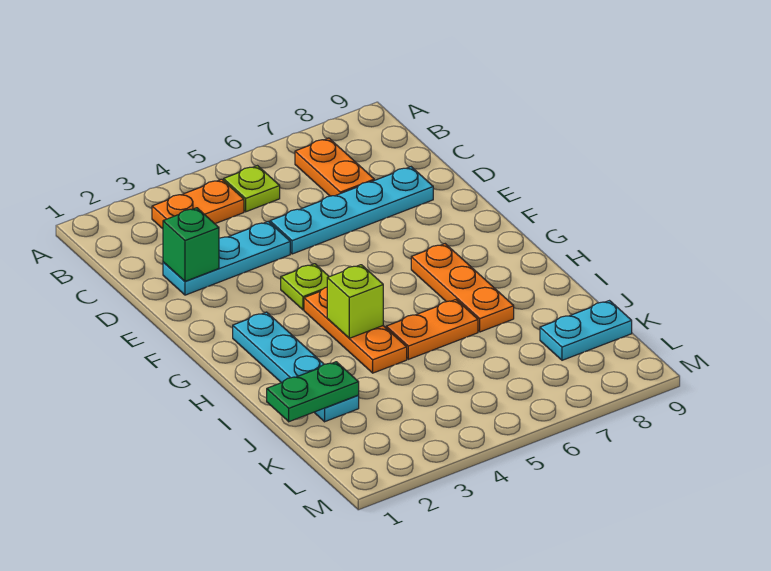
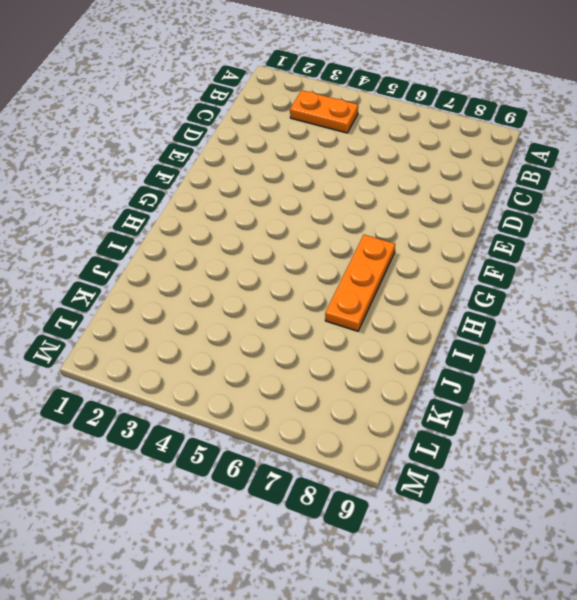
none -> lime plate B5 level 1
none -> orange plate B7:C7 level 1
none -> cyan plate D2:D4 level 1

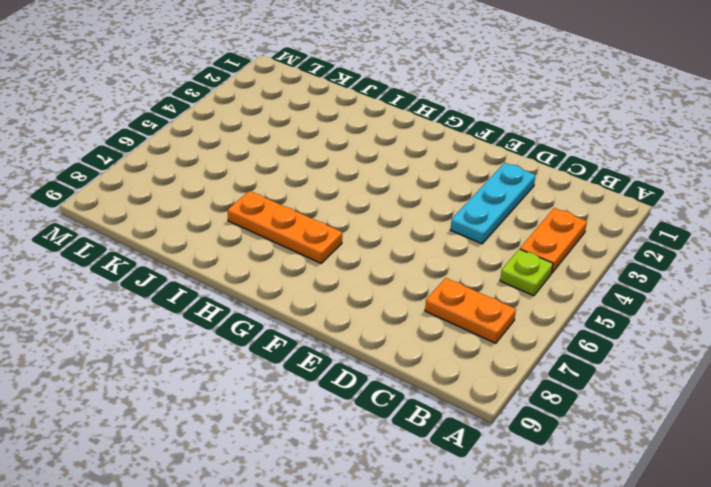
none -> cyan plate D5:D8 level 1
none -> lime plate F4 level 1
none -> cyan plate G2:J2 level 1

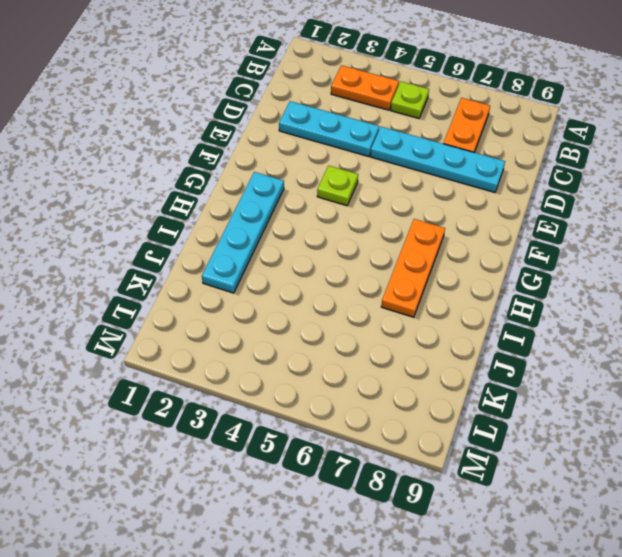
none -> orange plate G4:I4 level 1
none -> orange plate I5:I6 level 1
none -> cyan plate K8:K9 level 1

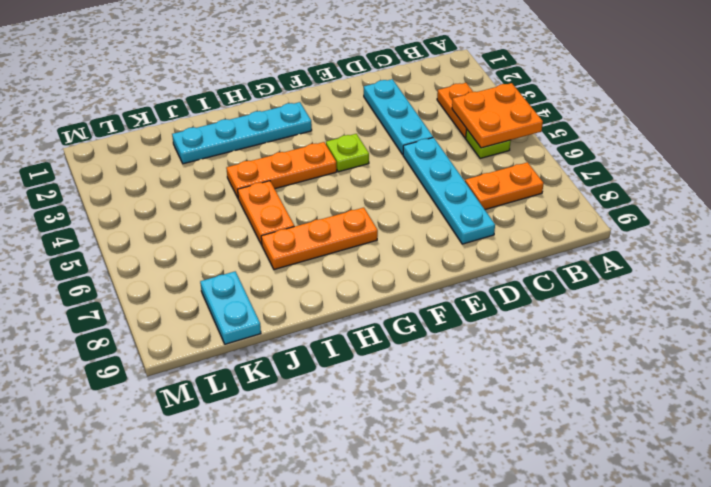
orange plate A4:B5 level 2 -> none
none -> green brick D2 level 2
none -> lime brick H4 level 2
none -> green plate J1:J2 level 2

